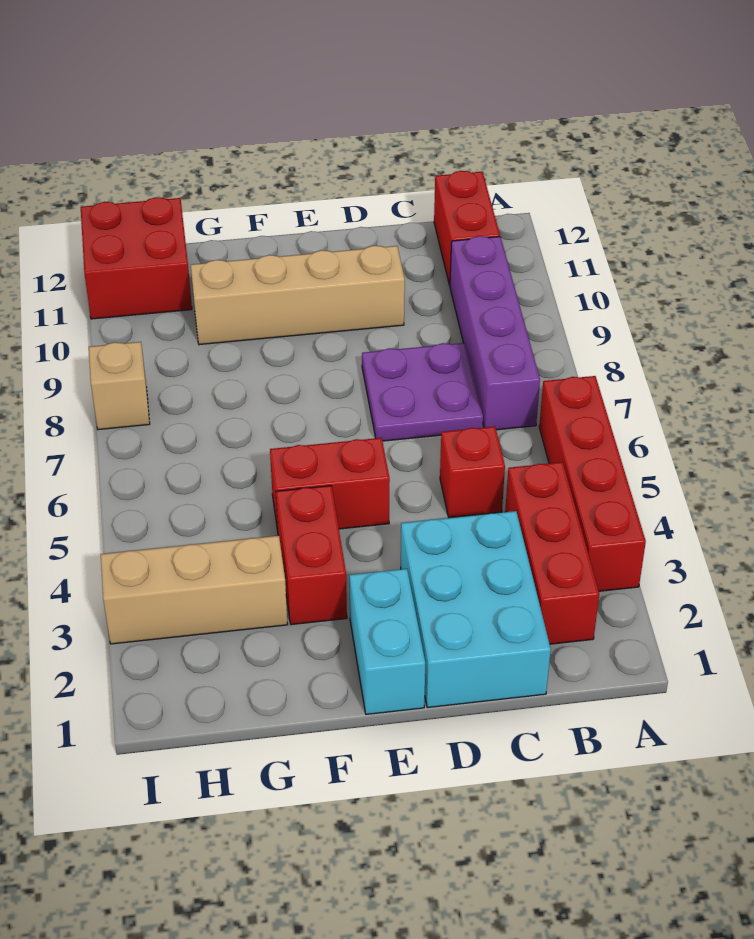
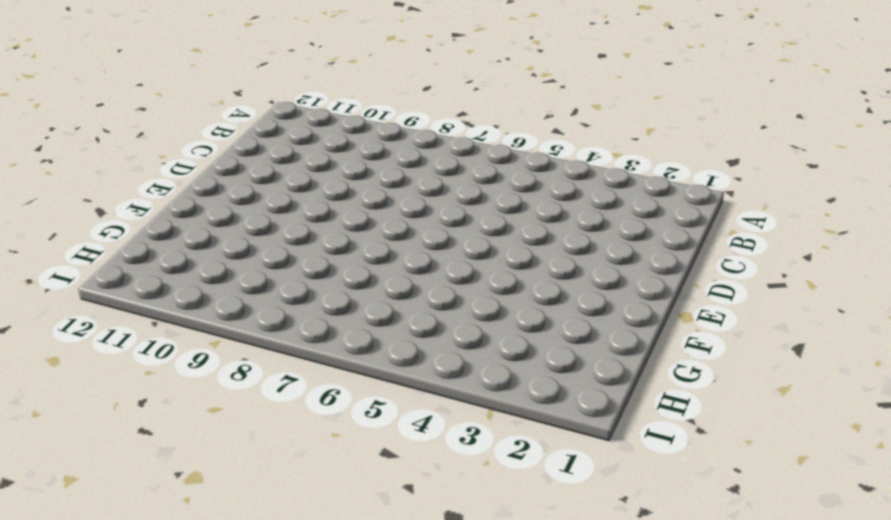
none -> red brick A3:A6 level 1
none -> red brick B2:B4 level 1
none -> purple brick B7:B10 level 1

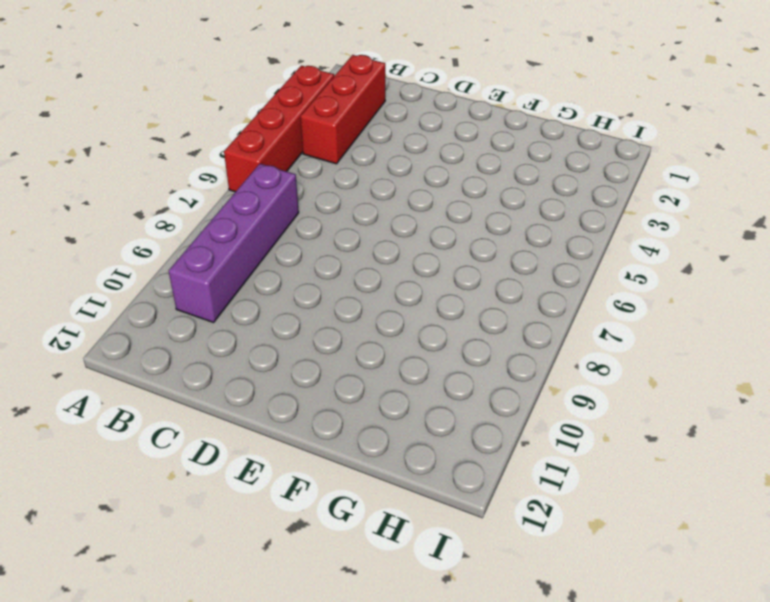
none -> red brick B11:B12 level 1
none -> cyan brick C1:D3 level 1
none -> red brick C5 level 1

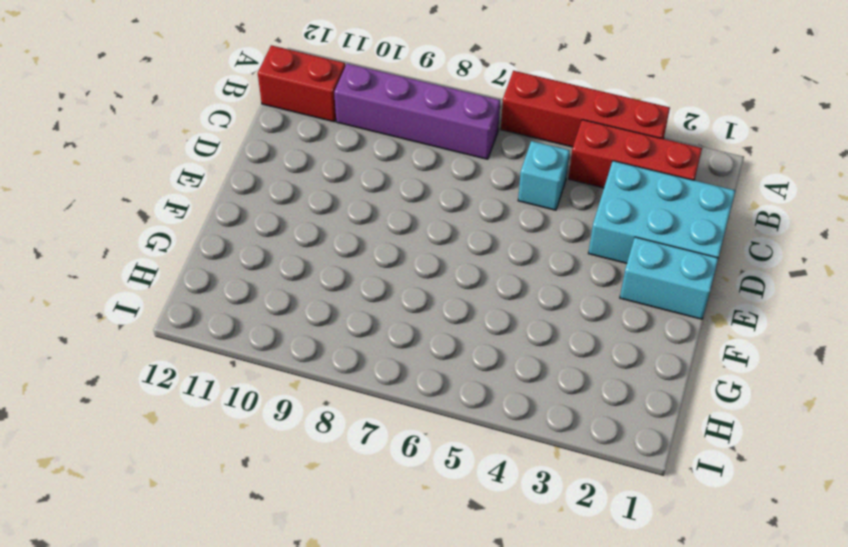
cyan brick C5 level 1 -> red brick C5 level 1
none -> purple plate C7:D8 level 1
none -> tan brick D10:G10 level 1
none -> red brick E5:F5 level 1

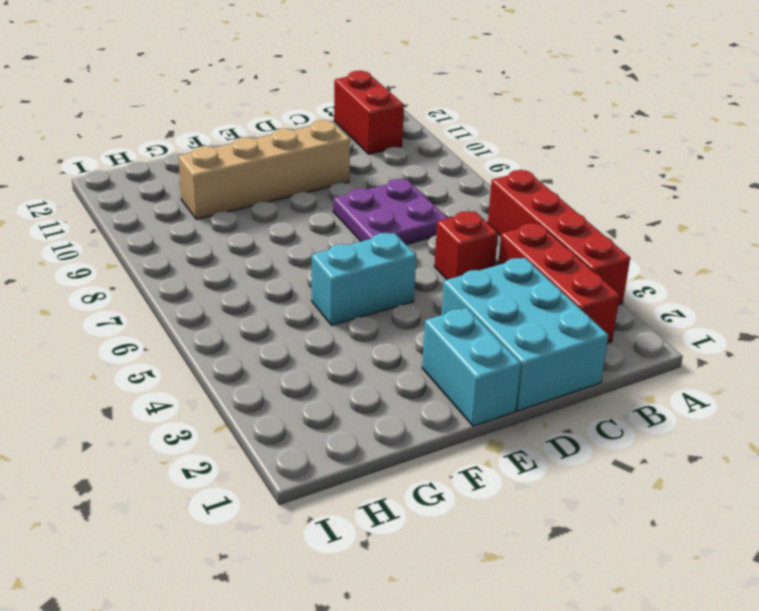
cyan brick E5:F5 level 1 -> red brick E5:F5 level 1
none -> purple brick B7:B10 level 1
none -> red brick F3:F4 level 1
none -> tan brick G3:I3 level 1

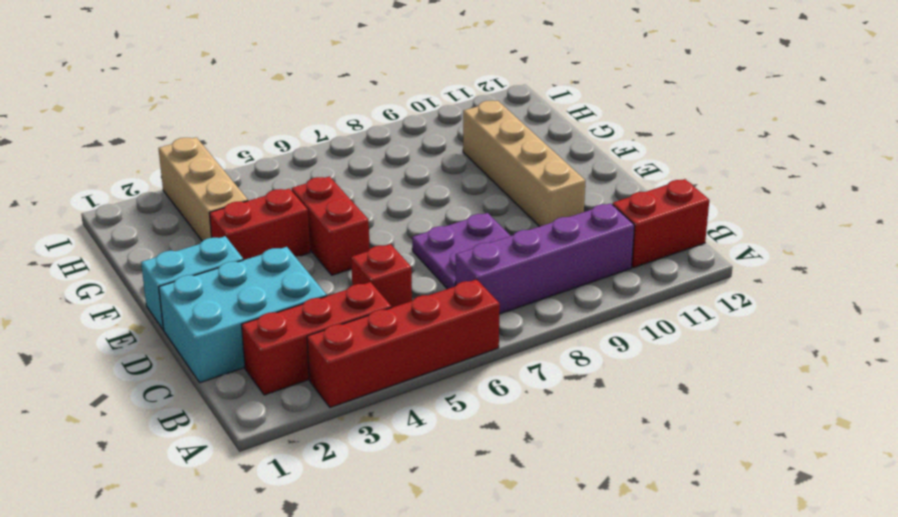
none -> red brick H11:I12 level 1
none -> tan brick I8 level 1

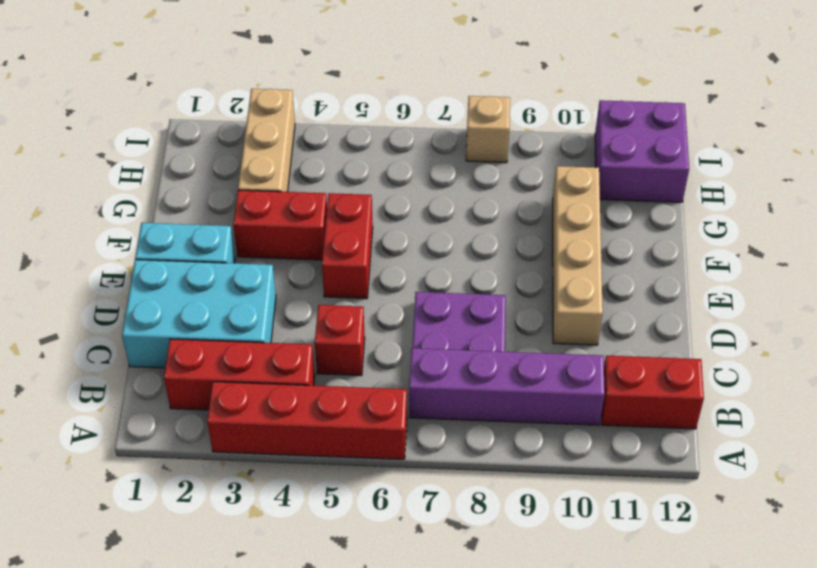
purple brick H11:I12 level 1 -> red brick H11:I12 level 1

